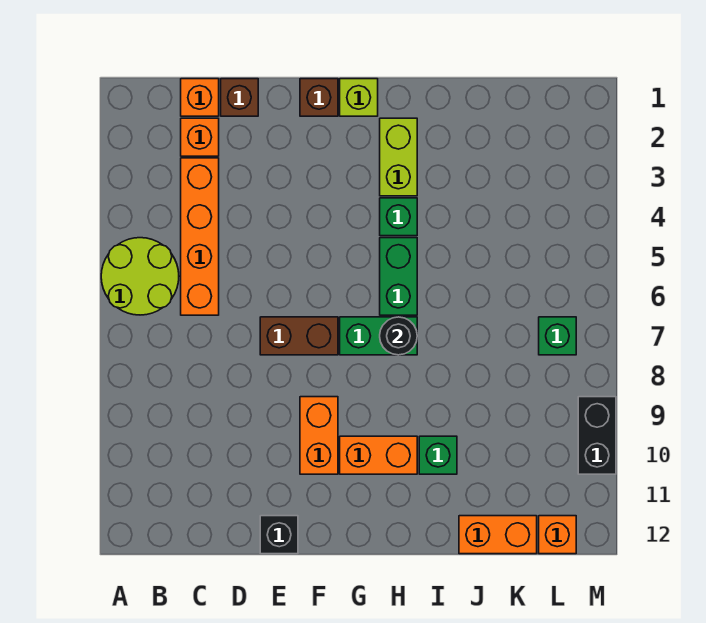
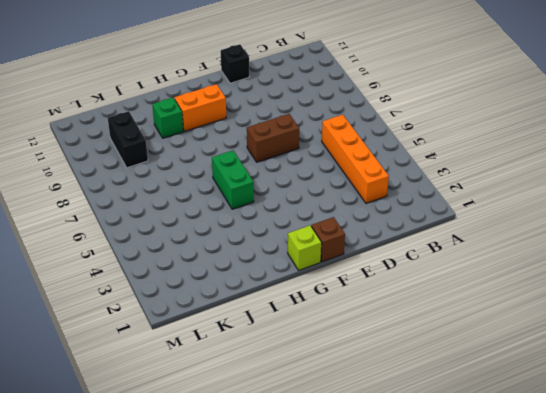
black brick K9:K10 level 1 -> black brick M9:M10 level 1
none -> lime round brick A5:B6 level 1
none -> orange brick C1 level 1
none -> orange brick C2 level 1

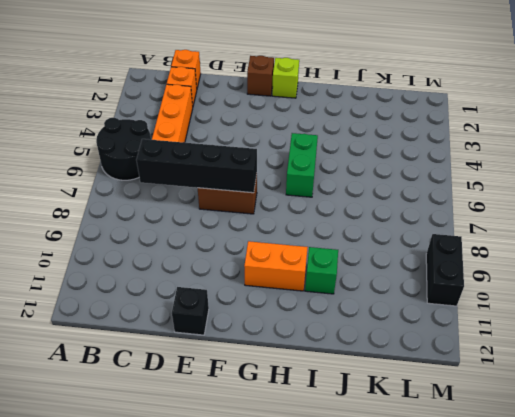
black round brick A5:B6 level 1 -> lime round brick A5:B6 level 1
black brick C7:F7 level 2 -> none
none -> brown brick D1 level 1
none -> orange brick F9:F10 level 1
none -> green brick G7:H7 level 1

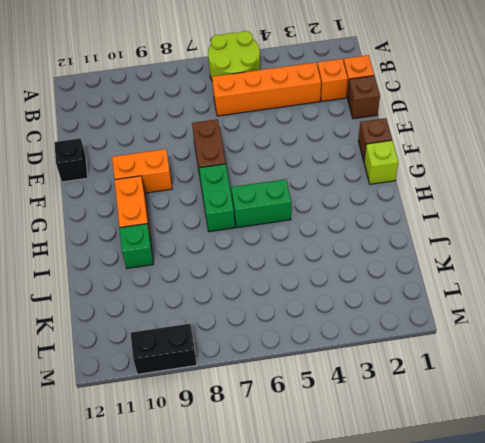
none -> lime brick H2:H3 level 1
none -> green brick H4 level 1
none -> orange brick J12:K12 level 1

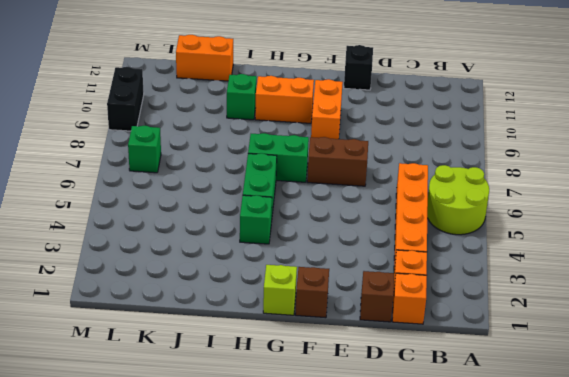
none -> lime brick H2:H3 level 1
none -> orange brick L12 level 1
none -> black round brick H7 level 2

